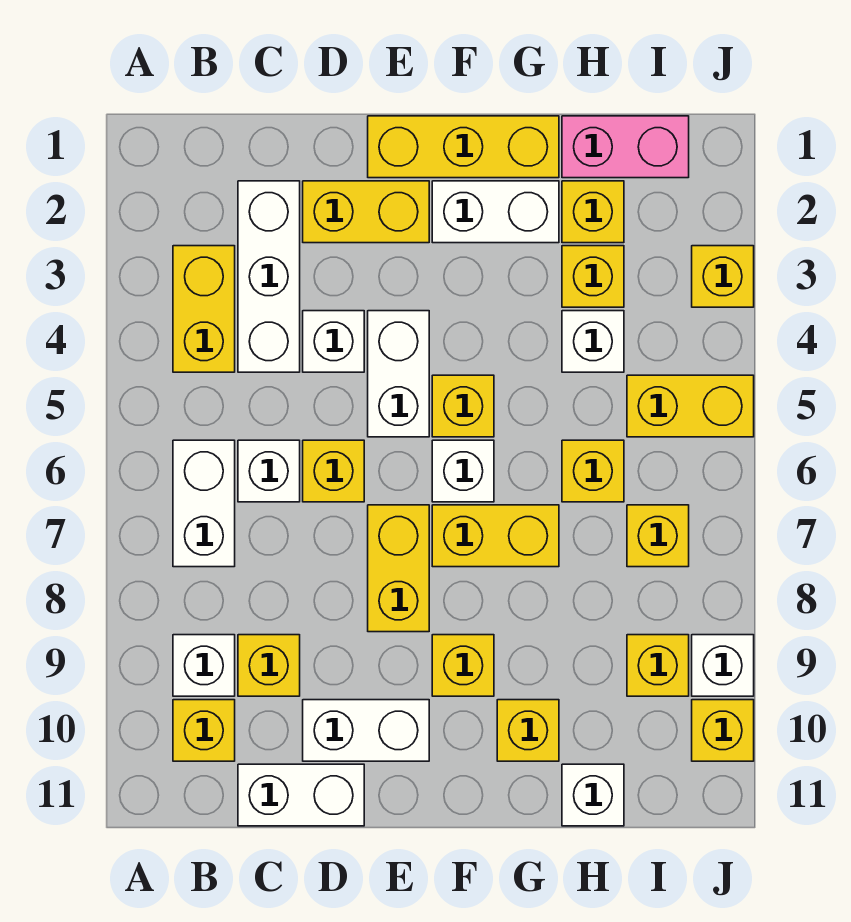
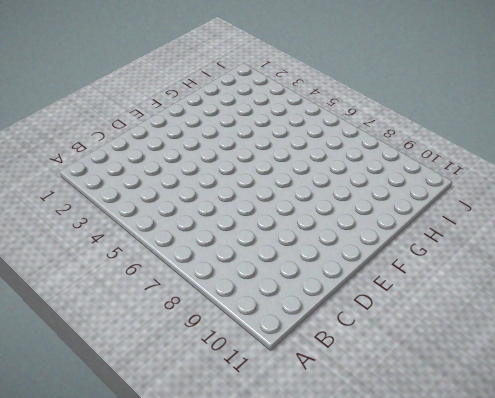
none -> yellow brick B3:B4 level 1
none -> white brick B6:B7 level 1
none -> white brick B9 level 1
none -> yellow brick B10 level 1

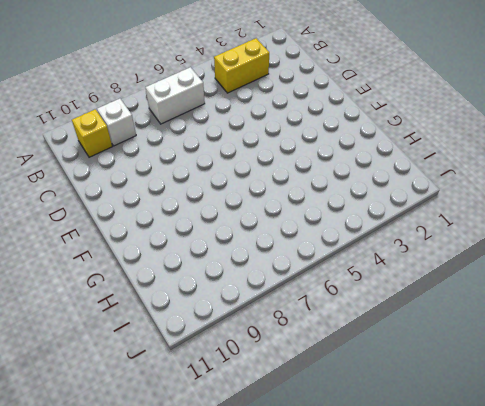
none -> white brick C2:C4 level 1
none -> white brick C6 level 1
none -> yellow brick C9 level 1
none -> white brick C11:D11 level 1

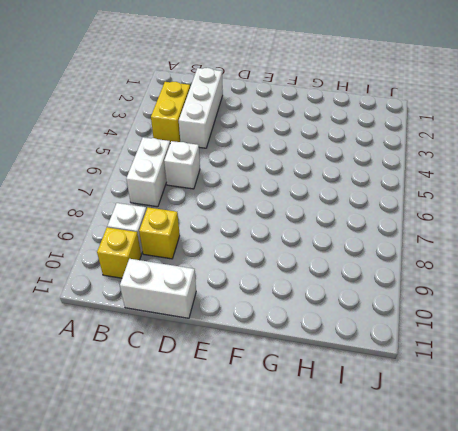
none -> yellow brick D2:E2 level 1
none -> white brick D4 level 1
none -> yellow brick D6 level 1
none -> white brick D10:E10 level 1

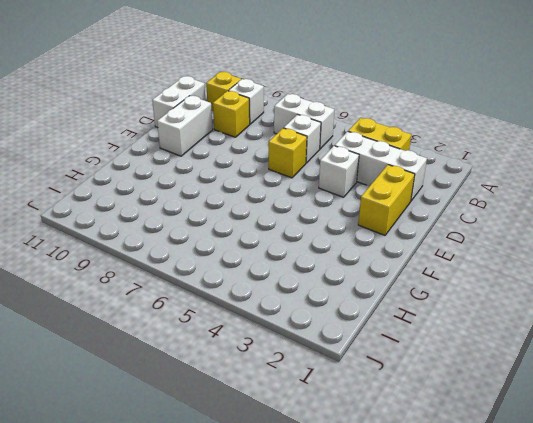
none -> yellow brick E1:G1 level 1
none -> white brick E4:E5 level 1
none -> yellow brick E7:E8 level 1
none -> white brick F2:G2 level 1

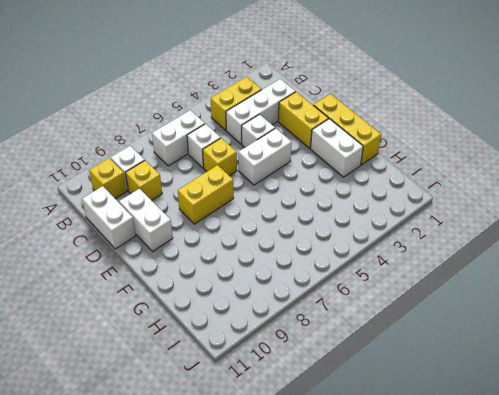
none -> yellow brick F5 level 1
none -> white brick F6 level 1
none -> yellow brick F7:G7 level 1
none -> yellow brick F9 level 1

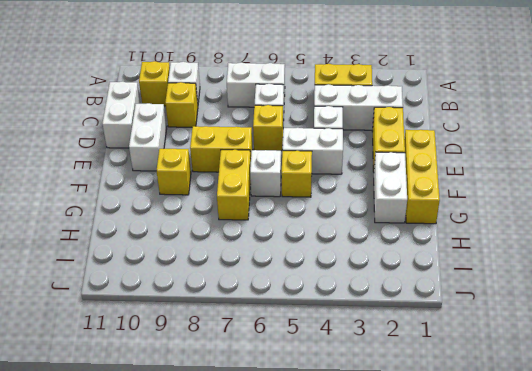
none -> yellow brick G10 level 1
none -> pink brick H1:I1 level 1
none -> yellow brick H2 level 1
none -> yellow brick H3 level 1

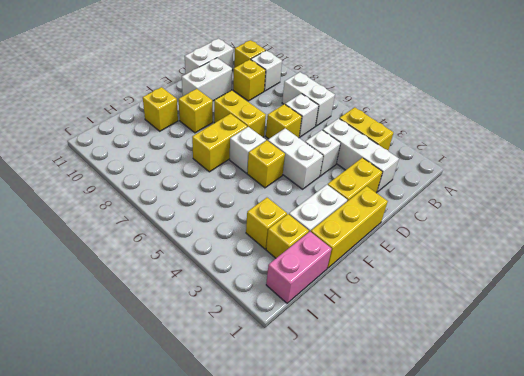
none -> white brick H4 level 1
none -> yellow brick H6 level 1
none -> white brick H11 level 1
none -> yellow brick I5:J5 level 1

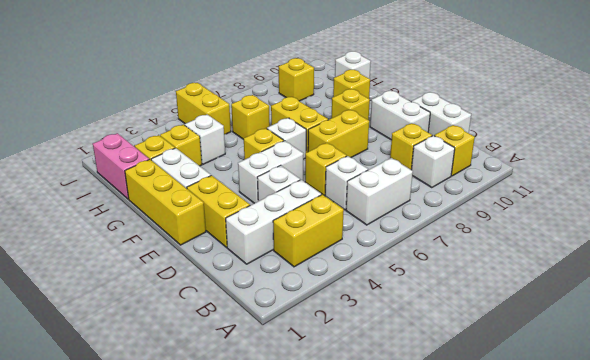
none -> yellow brick I7 level 1
none -> yellow brick J3 level 1
none -> white brick J9 level 1
none -> yellow brick J10 level 1

